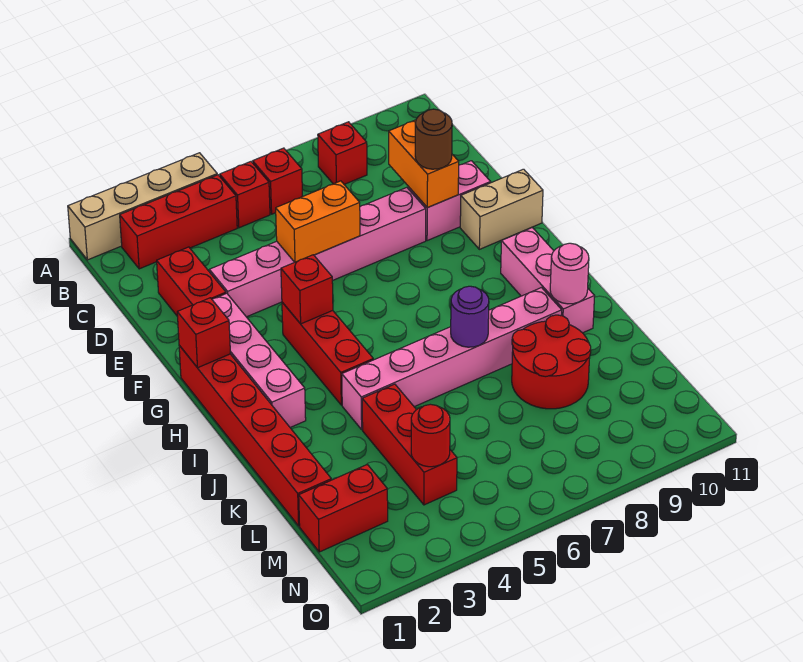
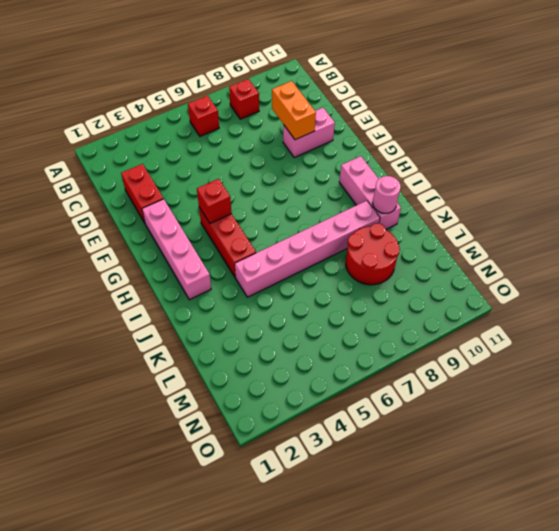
none -> tan brick A1:A4 level 1
none -> red brick B2:B4 level 1
none -> red brick B5 level 1

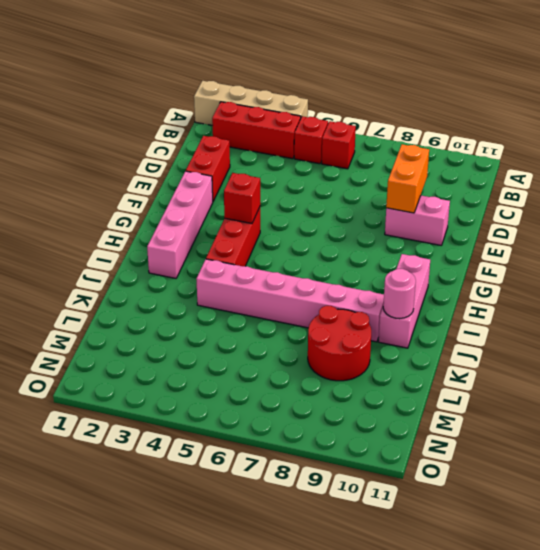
none -> red brick B8 level 1
none -> pink brick E3:E8 level 1
none -> tan brick F10:F11 level 1

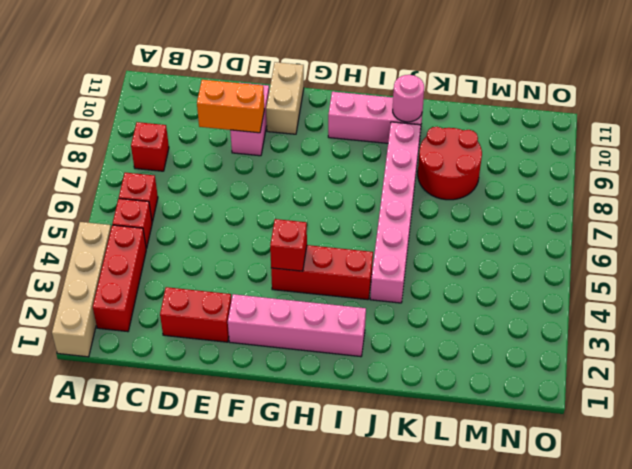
none -> pink brick E3:E8 level 1
none -> red brick G1:L1 level 1
none -> red brick K4:M4 level 1

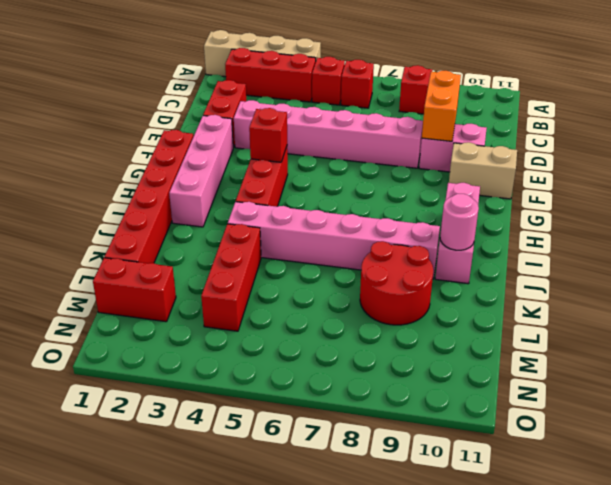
none -> orange brick E5:E6 level 2
none -> red brick G1 level 2
none -> purple round brick J7 level 2

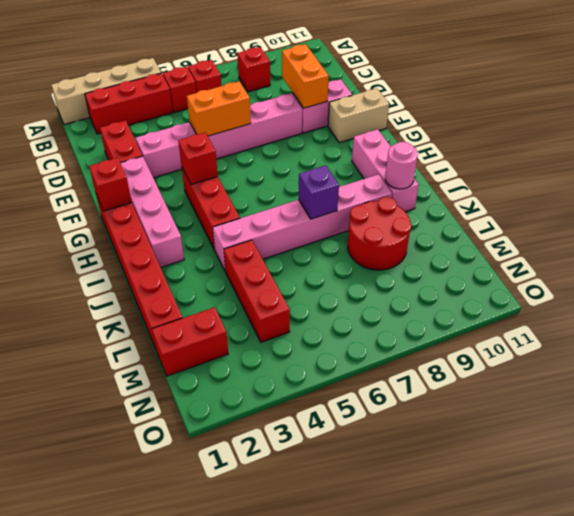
purple brick J7 level 2 -> purple round brick J7 level 2
none -> red round brick M4 level 2
none -> brown round brick E9 level 3

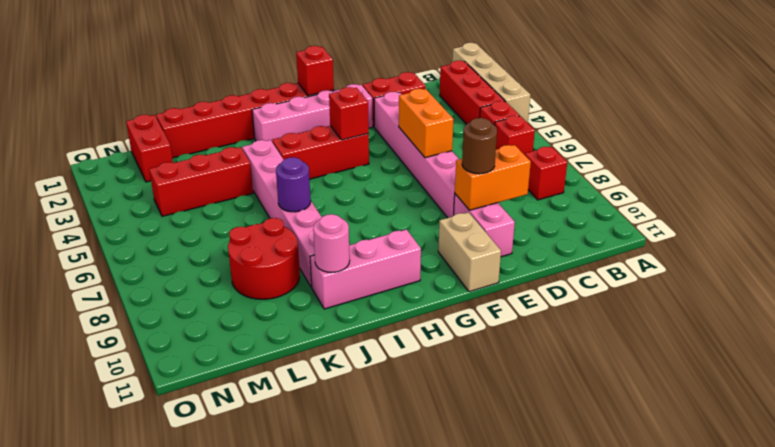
none -> red round brick M4 level 2

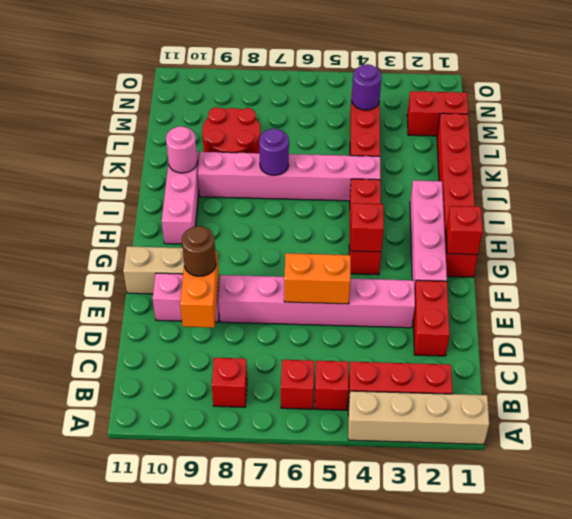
purple round brick M4 level 2 -> red round brick M4 level 2

